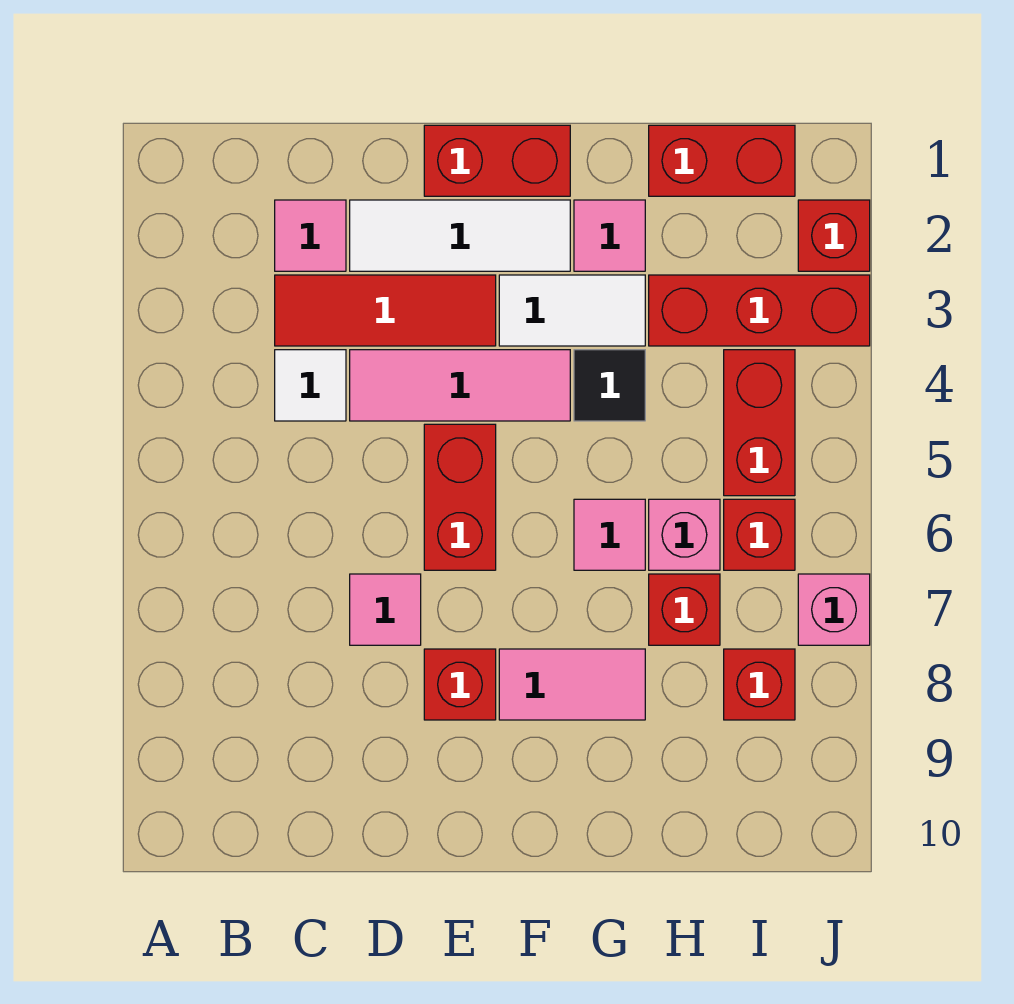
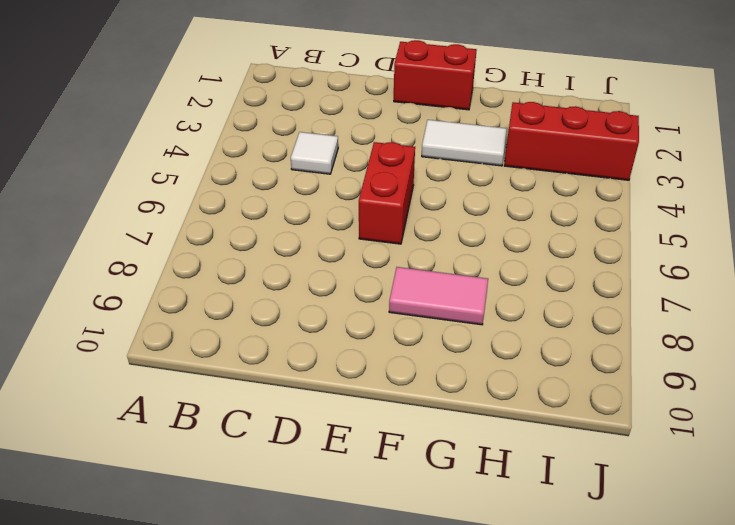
none -> pink tile C2 level 1
none -> red tile C3:E3 level 1
none -> white tile D2:F2 level 1

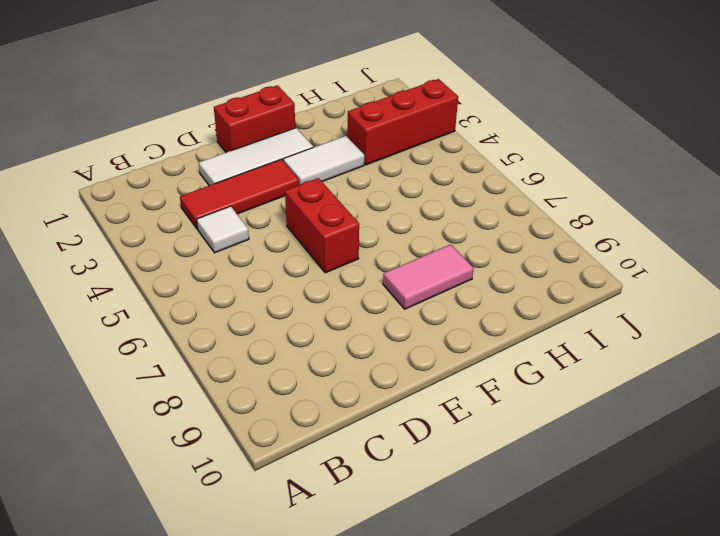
none -> pink tile C2 level 1
none -> pink tile D4:F4 level 1
none -> pink tile D7 level 1

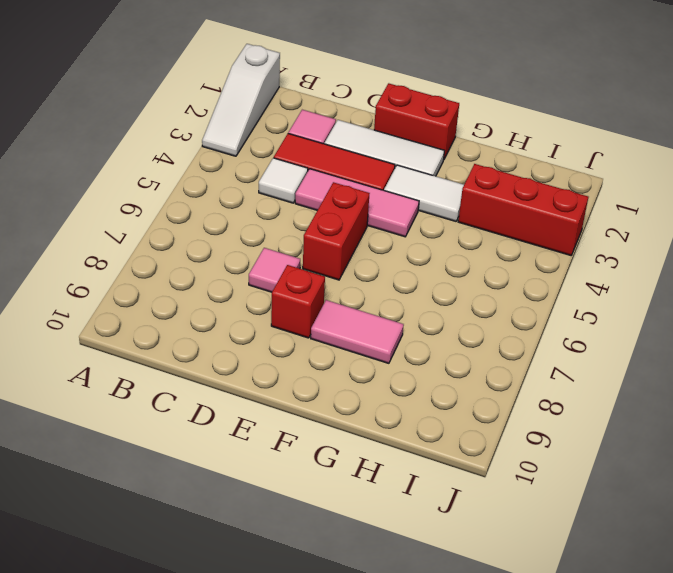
white slope A1:A3 level 1 top 1 -> none
none -> pink tile G2 level 1
none -> black tile G4 level 1
none -> pink tile G6 level 1

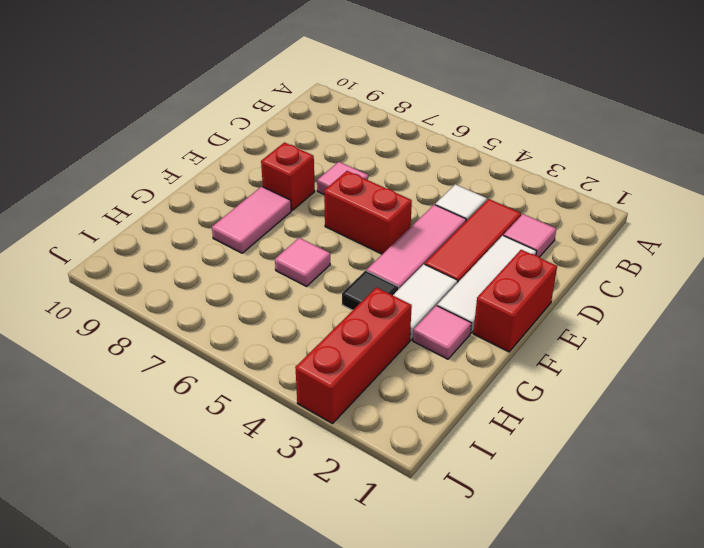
none -> red brick H1:I1 level 1
none -> pink brick H6 level 1
none -> red brick H7 level 1

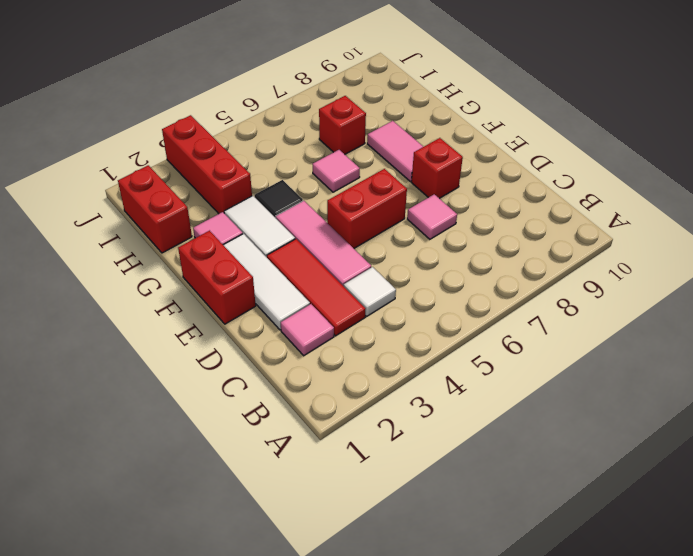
none -> pink brick H6 level 1
none -> red brick I4:I5 level 1
none -> red brick I6 level 1

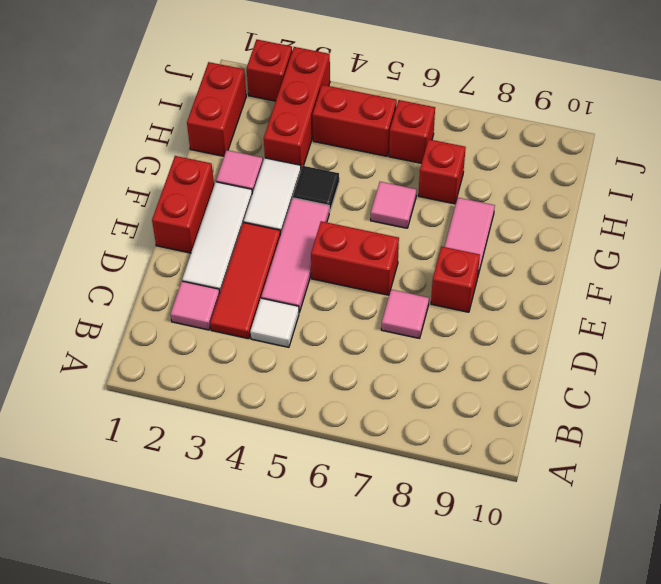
none -> pink brick H6 level 1
none -> red brick I8 level 1
none -> pink brick J7 level 1

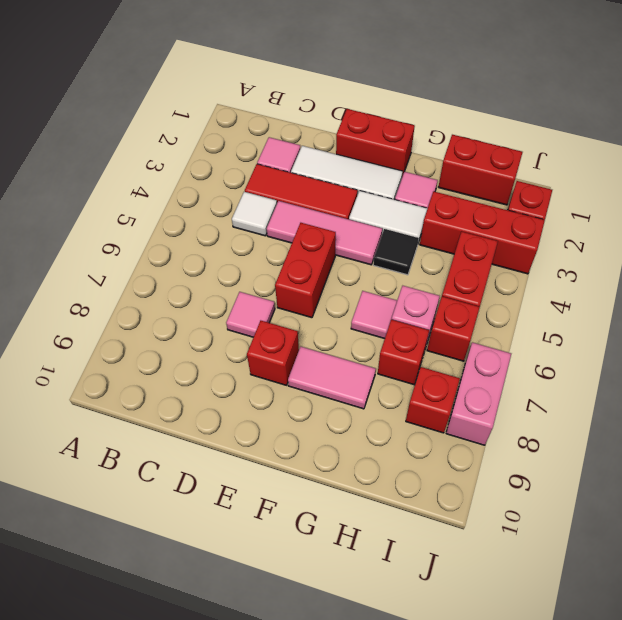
pink brick J7:J8 level 1 -> pink brick J7 level 1

